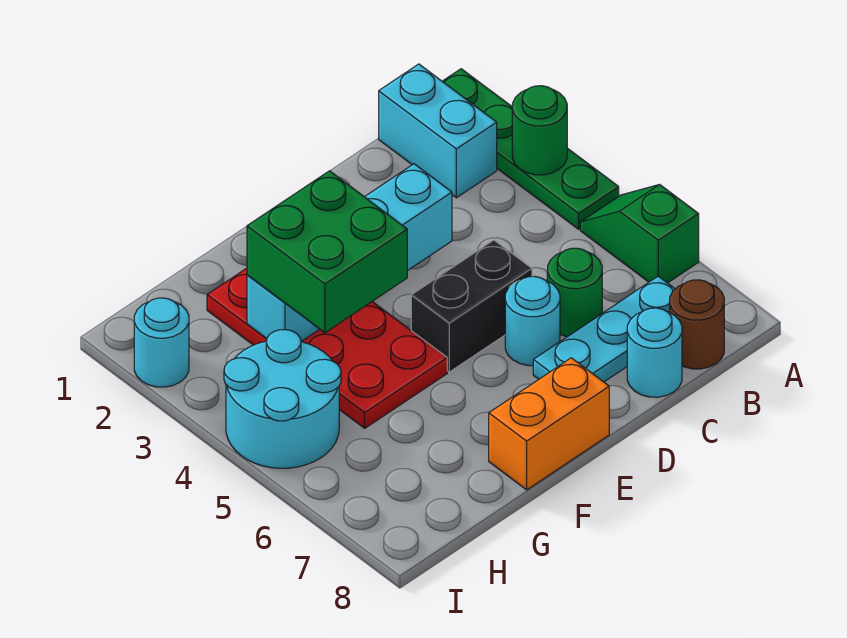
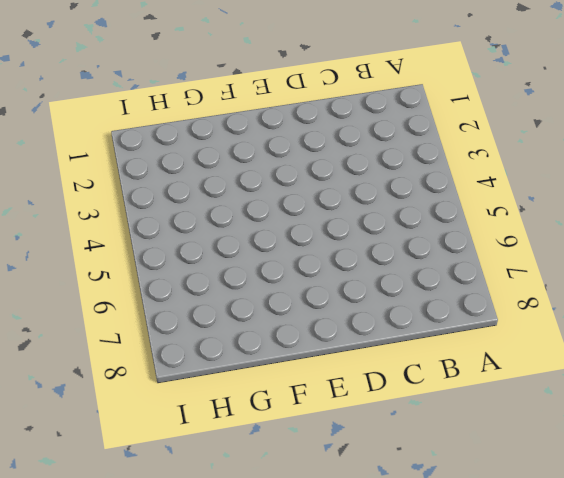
none -> green plate A1:A4 level 1
none -> green slope A5:A6 level 1 top 6
none -> cyan brick B1:B2 level 1

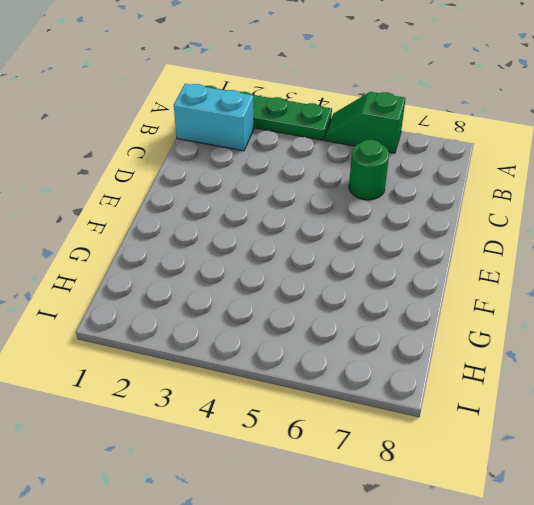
none -> cyan plate B7:D7 level 1
none -> brown round brick B8 level 1
none -> cyan round brick C8 level 1

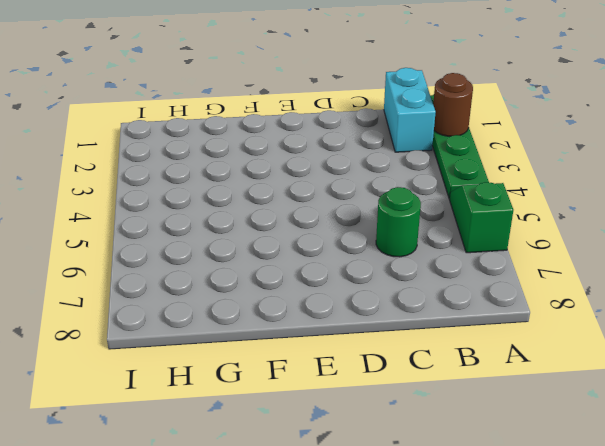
brown round brick A2 level 2 -> brown round brick B8 level 1
none -> cyan plate B7:D7 level 1
none -> cyan round brick C8 level 1
none -> black brick D5:E5 level 1

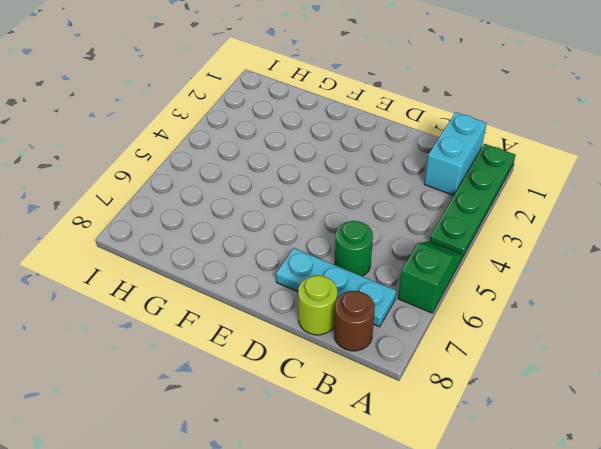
lime round brick C8 level 1 -> cyan round brick C8 level 1
none -> black brick D5:E5 level 1
none -> cyan round brick D6 level 1
none -> orange brick E8:F8 level 1

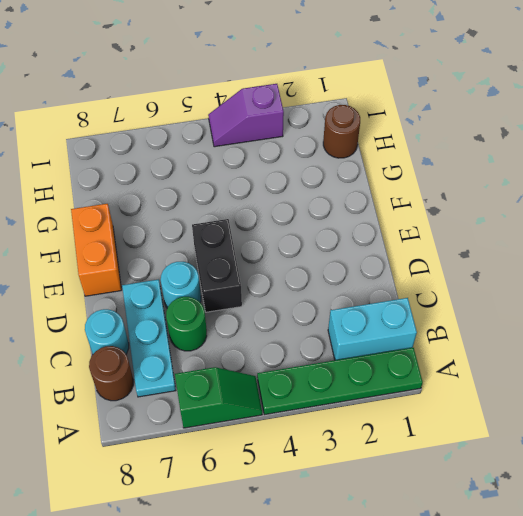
brown round brick H1 level 1 -> none
purple slope I3:I4 level 1 top 3 -> cyan round brick H4:I5 level 1
none -> red plate F2:G5 level 1
none -> cyan round brick I2 level 1
none -> green round brick A3 level 2

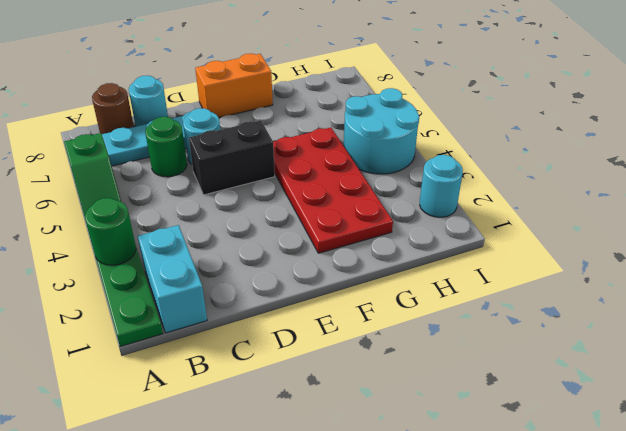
none -> cyan brick D3:G3 level 2
none -> green brick F3:G4 level 3

